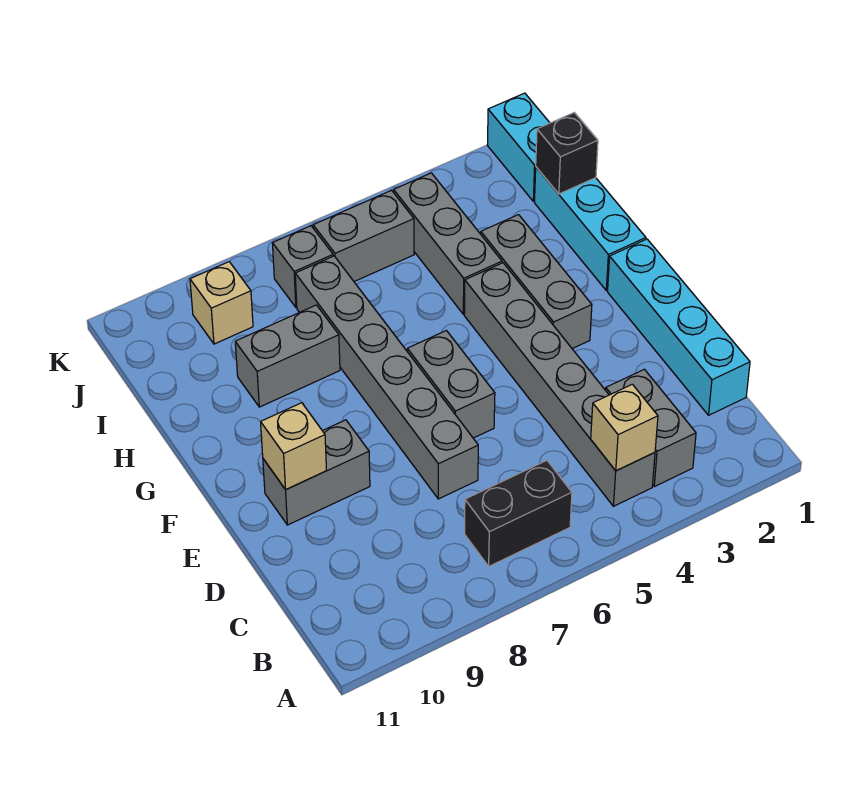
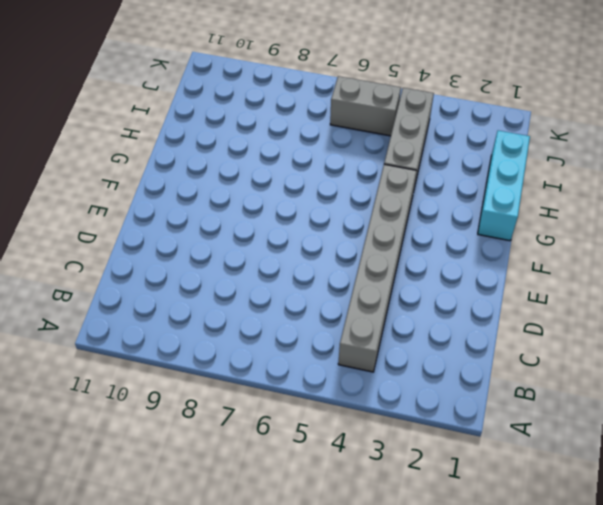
none -> grey brick B3:C3 level 1
none -> black brick B6:B7 level 1
none -> cyan brick C1:F1 level 1

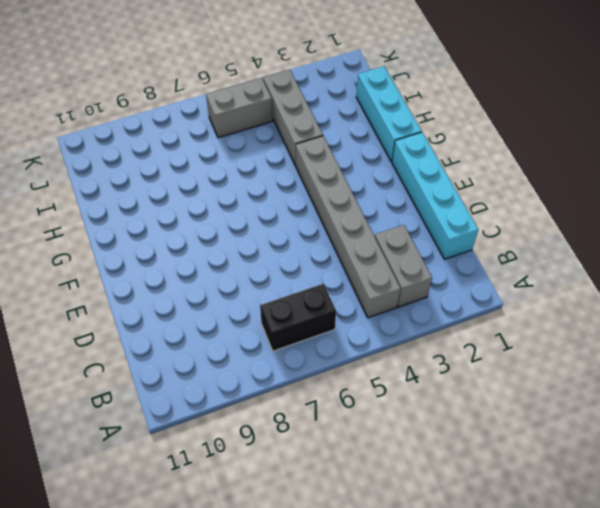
none -> grey brick D7:I7 level 1
none -> grey brick E6:F6 level 1
none -> grey brick E9:E10 level 1

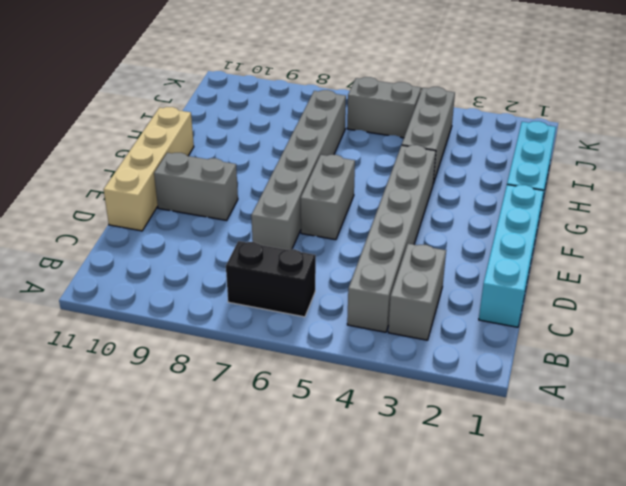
tan brick D11:G11 level 1 -> none
none -> grey brick F3:H3 level 1
none -> grey brick H8:H9 level 1
none -> cyan brick J1:K1 level 1

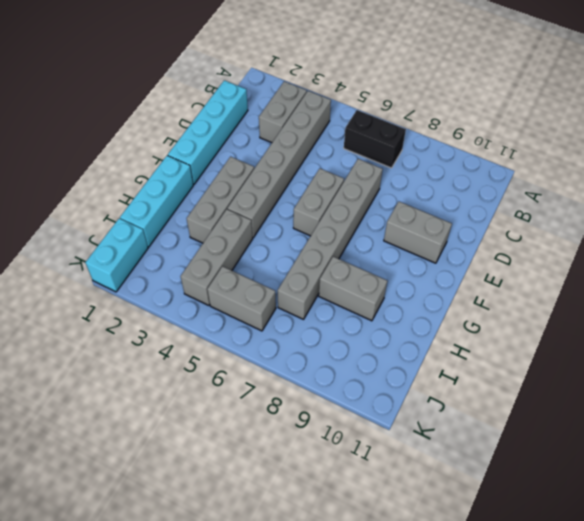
none -> grey brick J7 level 1
none -> tan brick J9 level 1
none -> tan brick B4 level 2

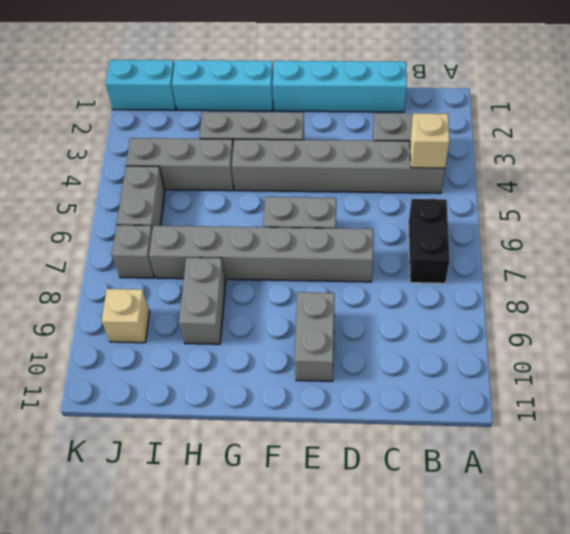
none -> tan brick E10 level 2
none -> black brick I1 level 2

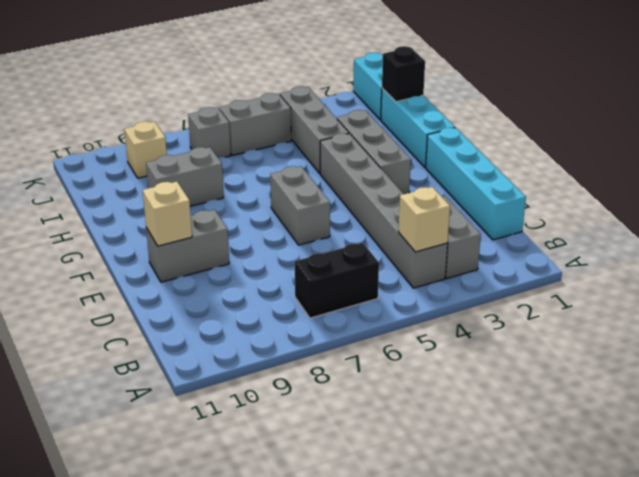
none -> grey brick D7:I7 level 1

